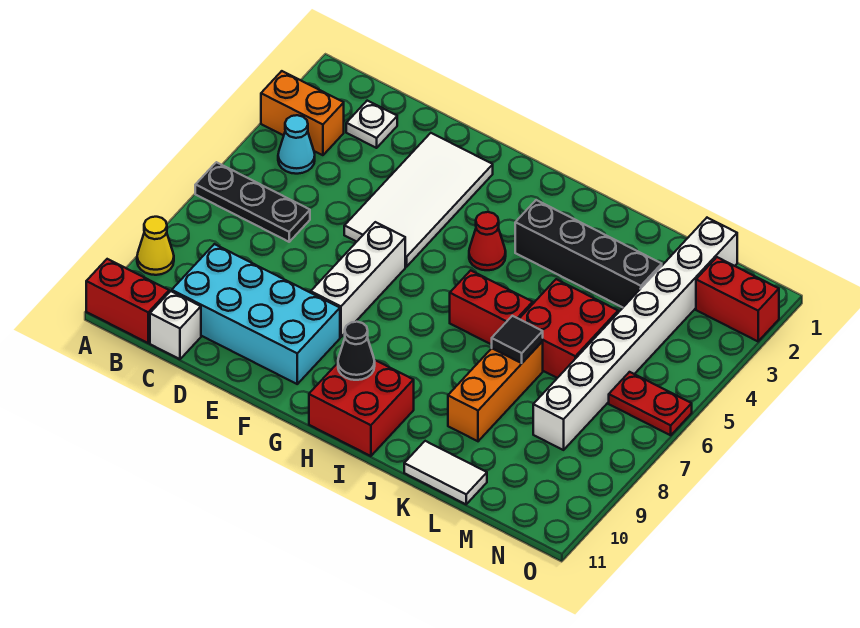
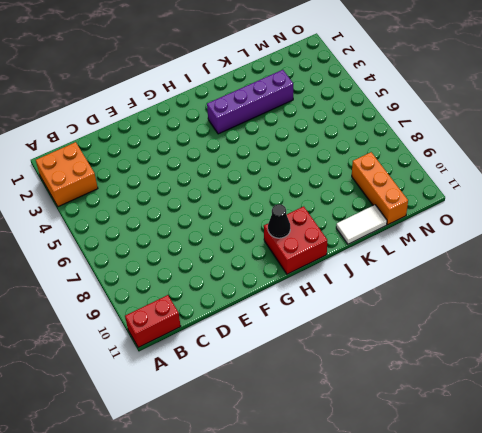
orange brick A2:B3 level 1 -> orange brick A3:B3 level 1
purple brick I3:L3 level 1 -> black brick I3:L3 level 1
orange brick M9:M11 level 1 -> orange brick K7:K9 level 1
none -> black plate A6:C6 level 1
none -> yellow cone A9 level 1
none -> cyan cone B4 level 1

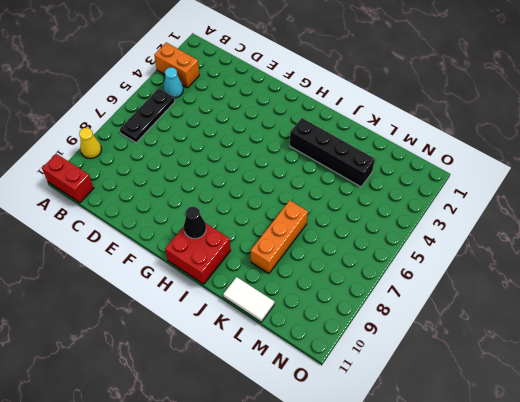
black plate B5:B7 level 1 -> black plate A6:C6 level 1
none -> white plate C2 level 1
none -> cyan brick C9:F10 level 1
none -> white brick C11 level 1

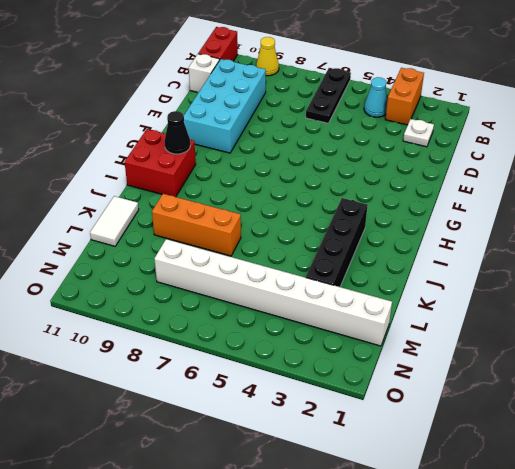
none -> white tile E2:F5 level 1
none -> white brick F6:F8 level 1
none -> red cone H4 level 1

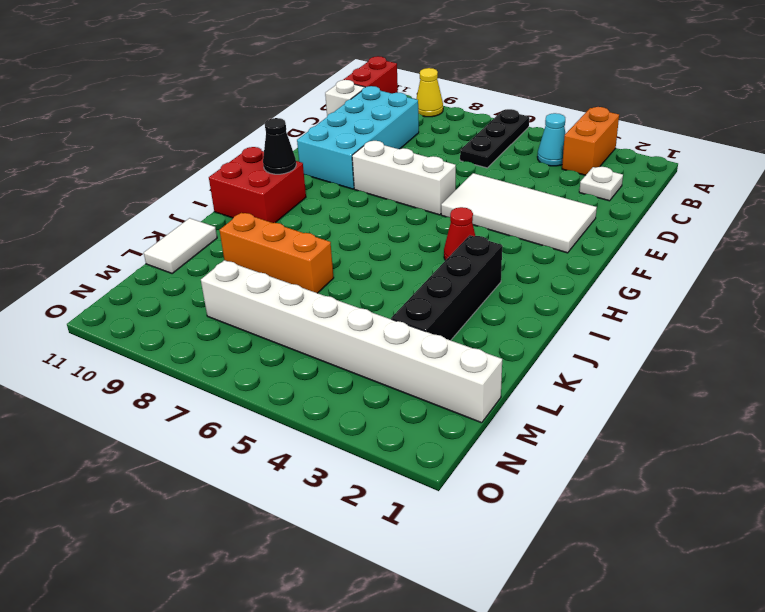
none -> red brick I6:J6 level 1
none -> red brick K5:L6 level 1
none -> red brick N2:O2 level 1

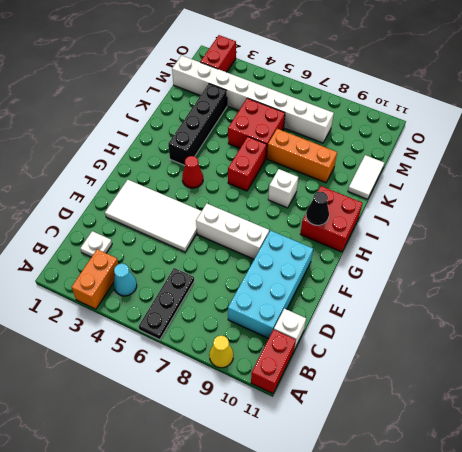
white brick I8 level 1 -> none
none -> red plate N6:O6 level 1
none -> black tile K7 level 2

